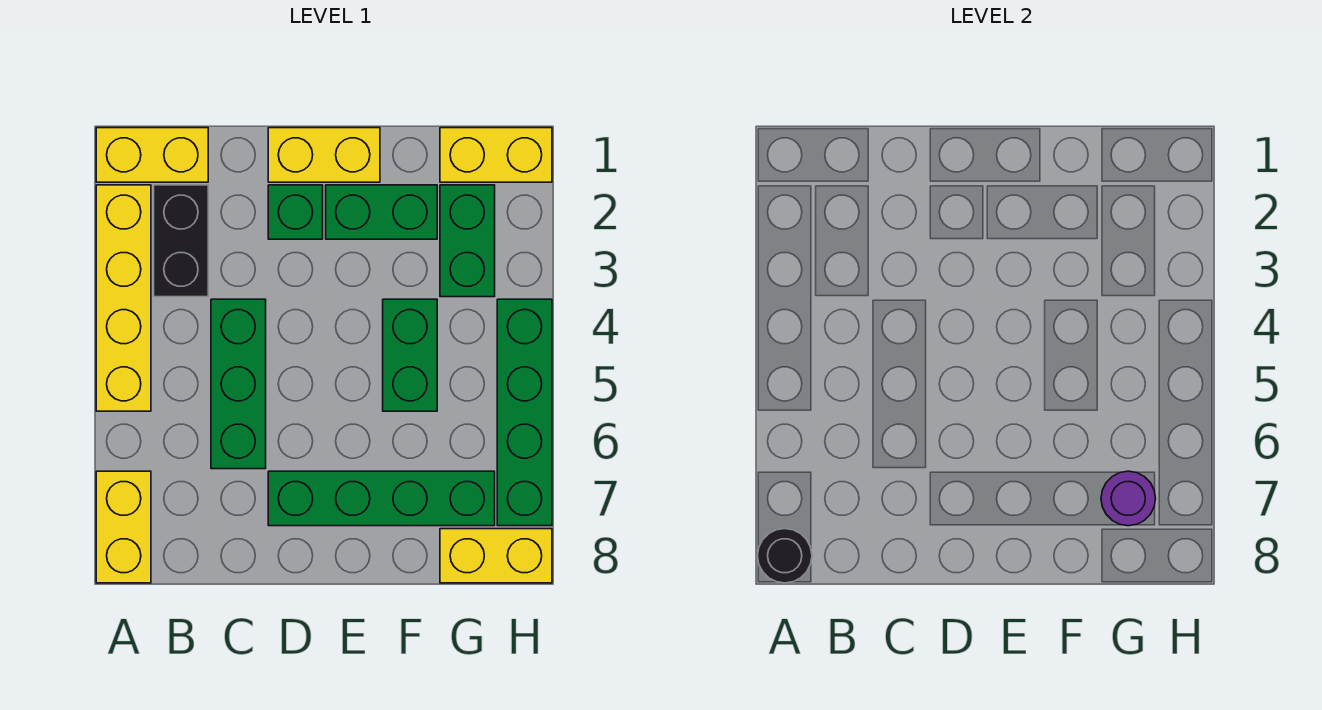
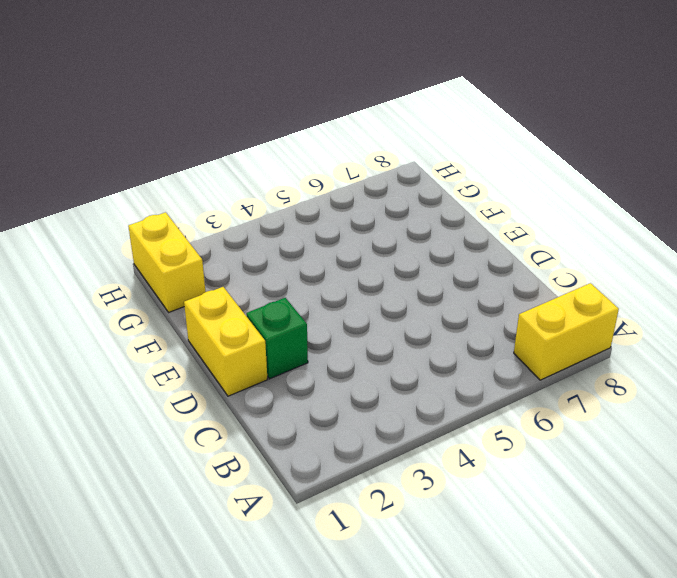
none -> yellow brick A1:B1 level 1
none -> yellow brick A2:A5 level 1
none -> black brick B2:B3 level 1

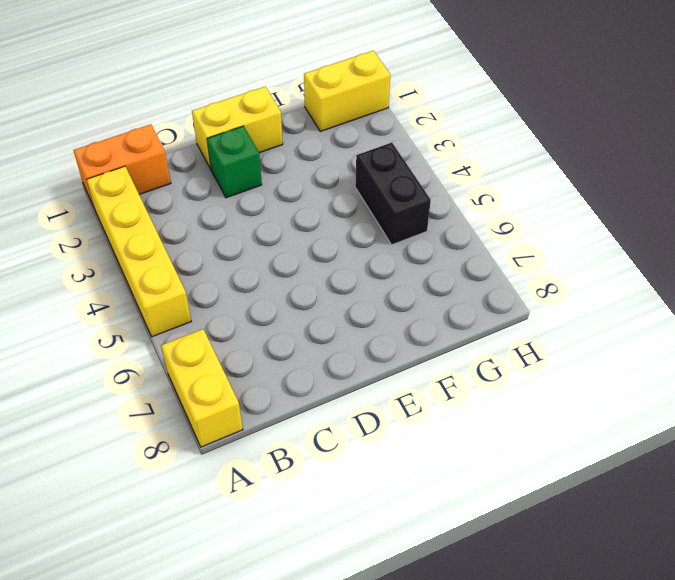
orange brick A1:B1 level 1 -> yellow brick A1:B1 level 1
black brick G4:G5 level 1 -> black brick B2:B3 level 1
none -> green brick C4:C6 level 1
none -> green brick D7:G7 level 1
none -> green brick E2:F2 level 1

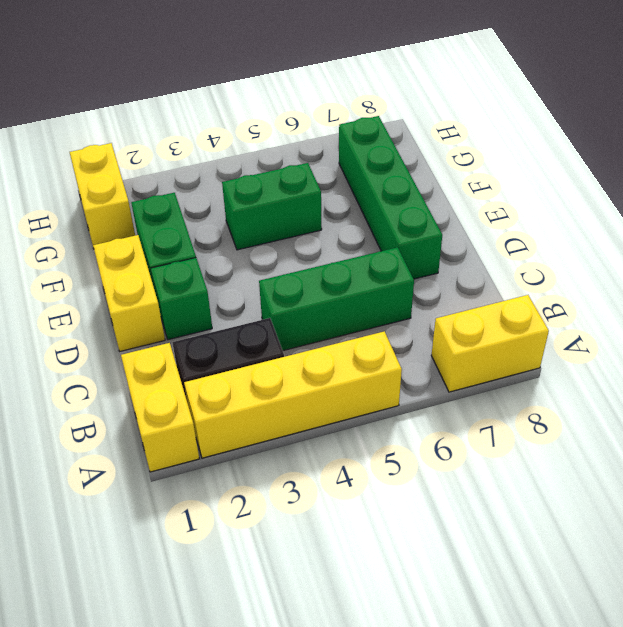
none -> green brick G2:G3 level 1
none -> yellow brick G8:H8 level 1
none -> green brick H4:H7 level 1

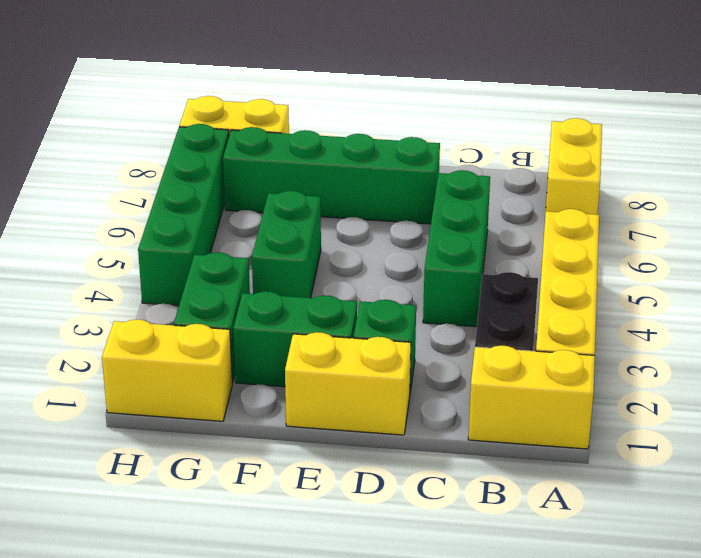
none -> black round brick A8 level 2
none -> purple round brick G7 level 2

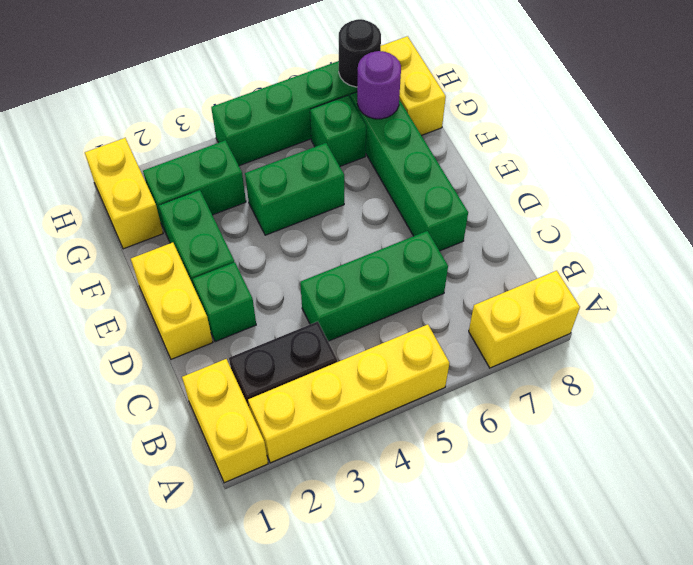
green brick G6 level 1 -> none
black round brick H7 level 2 -> black round brick A8 level 2

